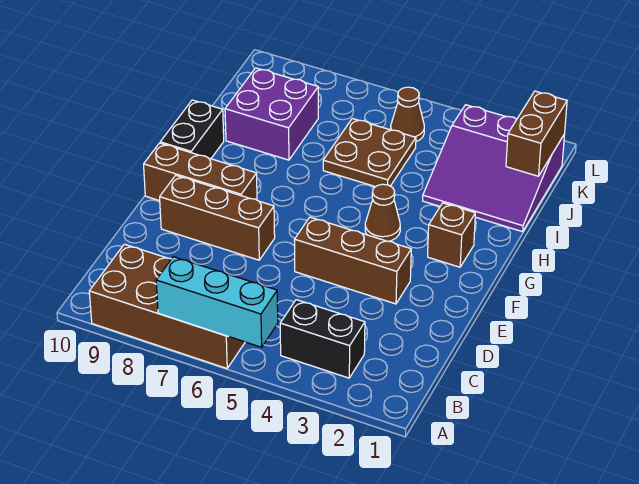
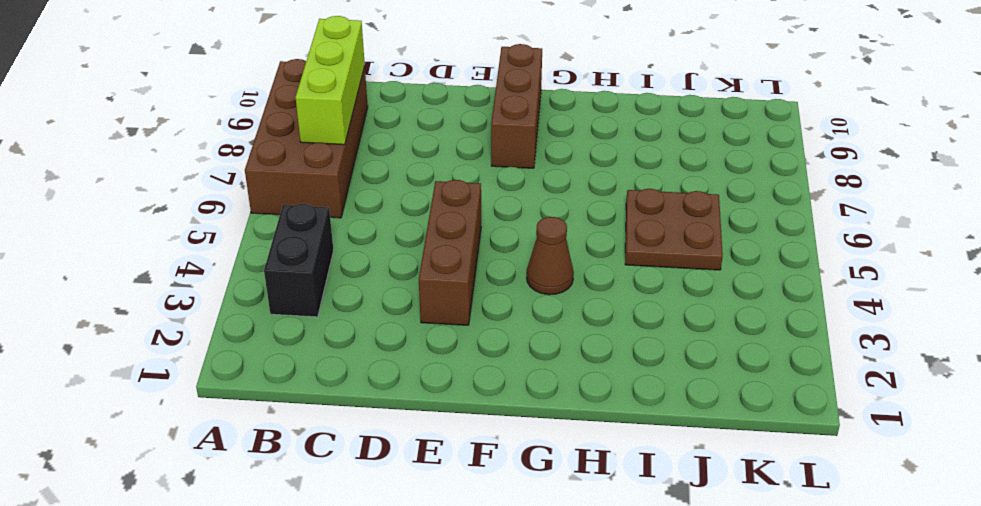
lime brick B7:B9 level 2 -> none
none -> brown brick E7:E9 level 1
none -> brown brick G2 level 1
none -> black brick G10:H10 level 1

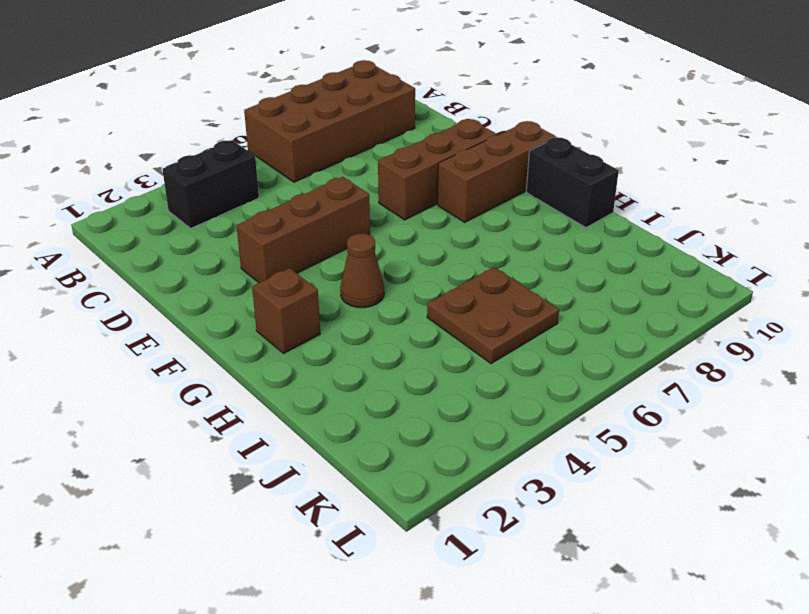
none -> purple slope I1:K3 level 1 top K
none -> purple brick I8:J9 level 1
none -> brown cone K5 level 1

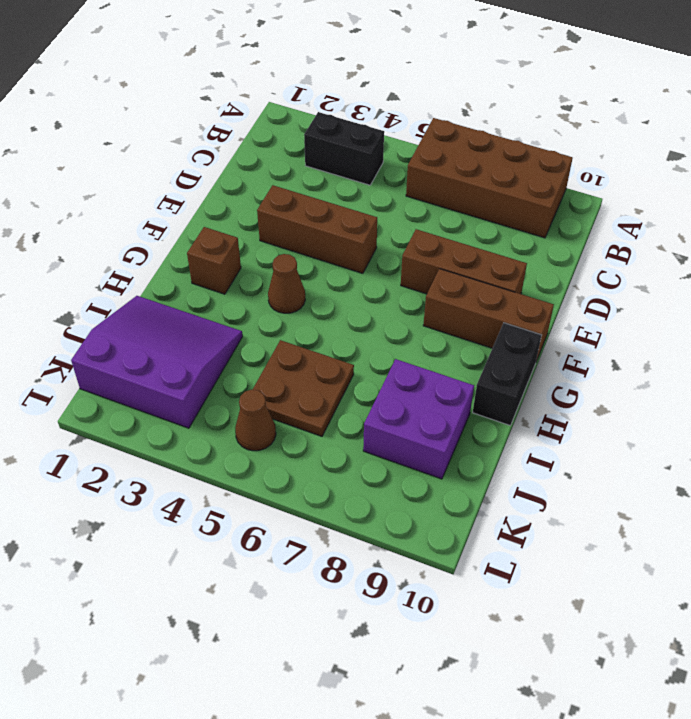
none -> cyan brick A5:A7 level 2
none -> brown brick J1:K1 level 2

